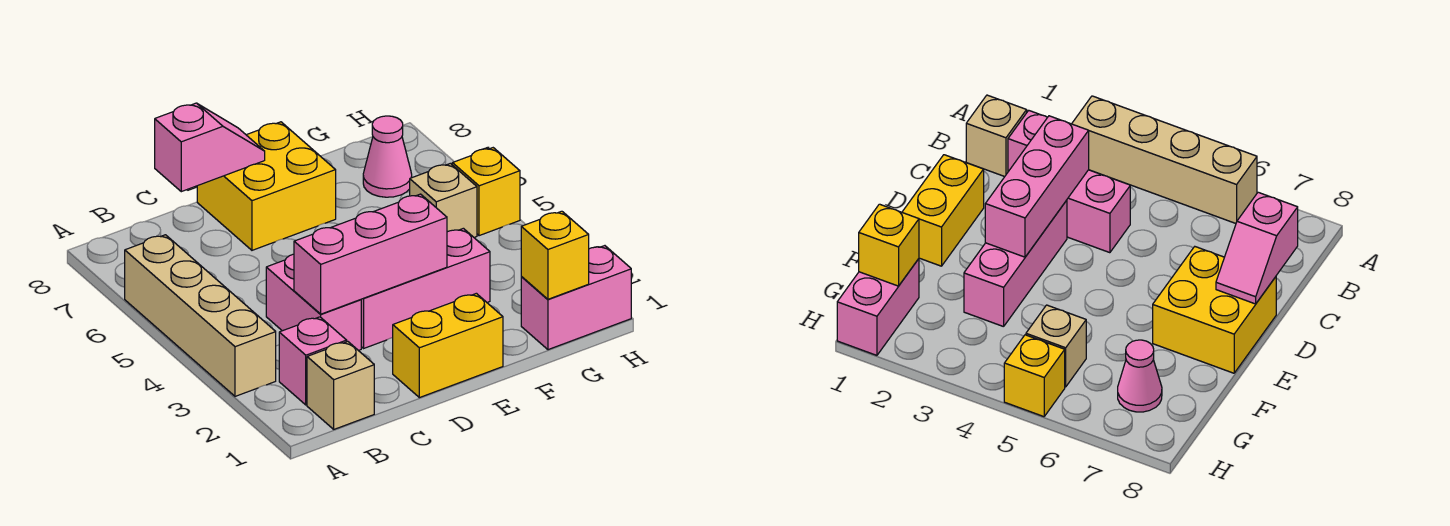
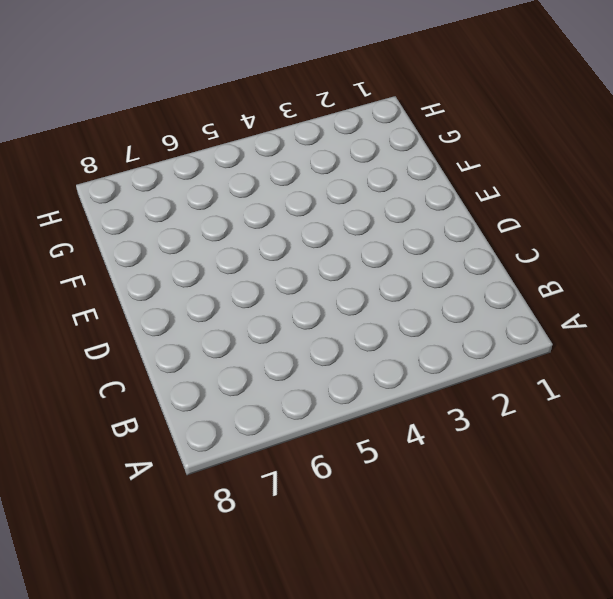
none -> tan brick A3:A6 level 1
none -> tan brick B1 level 1
none -> pink brick B2 level 1

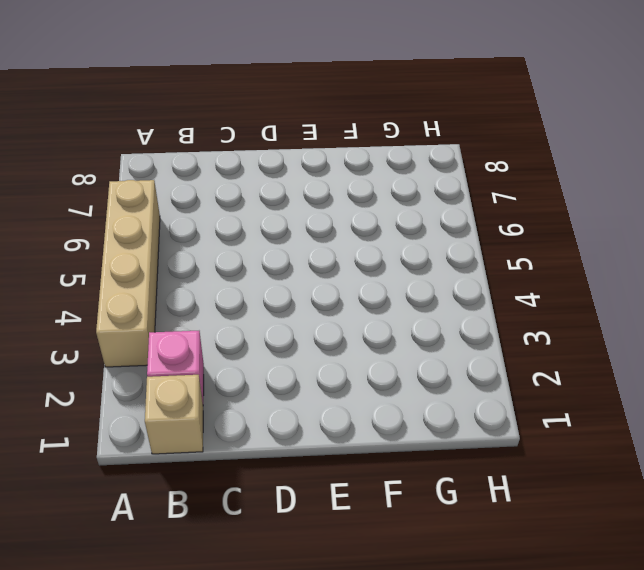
none -> pink brick C3:C4 level 1
none -> yellow brick D1:E1 level 1
none -> pink brick D3:F3 level 1

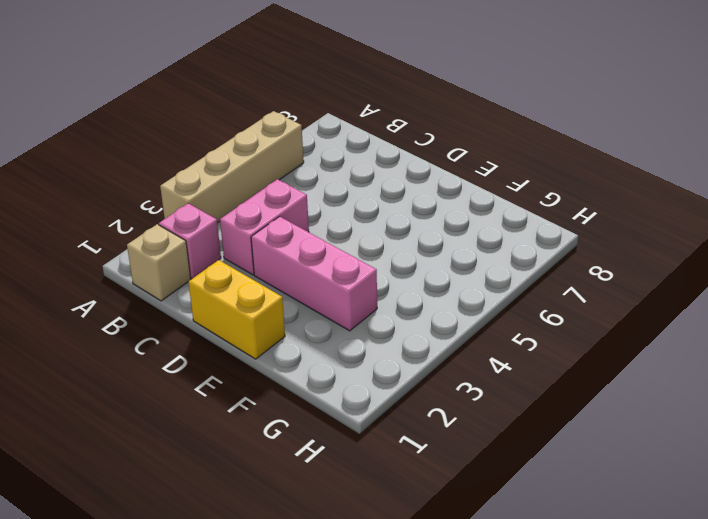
none -> yellow brick D7:E8 level 1
none -> pink brick G1:H1 level 1
none -> tan brick G5 level 1

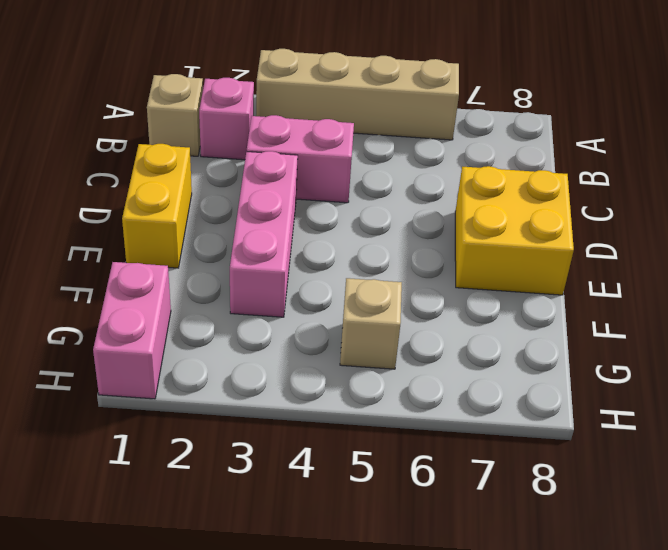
none -> pink cone G7 level 1
none -> yellow brick H5 level 1
none -> pink brick C3:E3 level 2

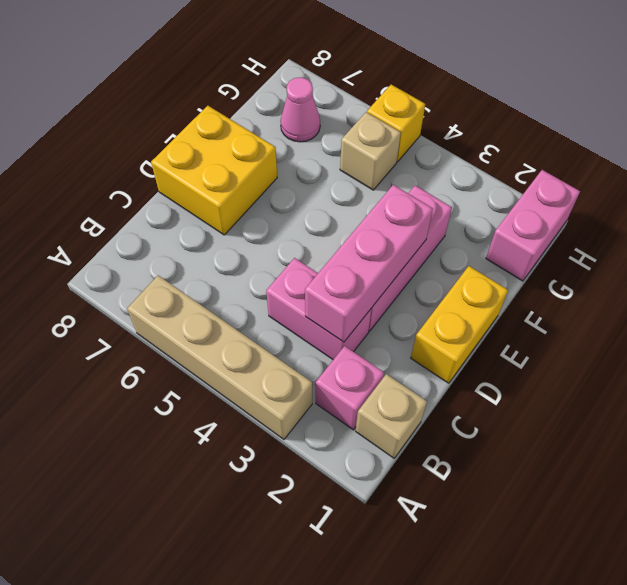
none -> pink slope C8:D8 level 2 top C
none -> yellow brick G1 level 2

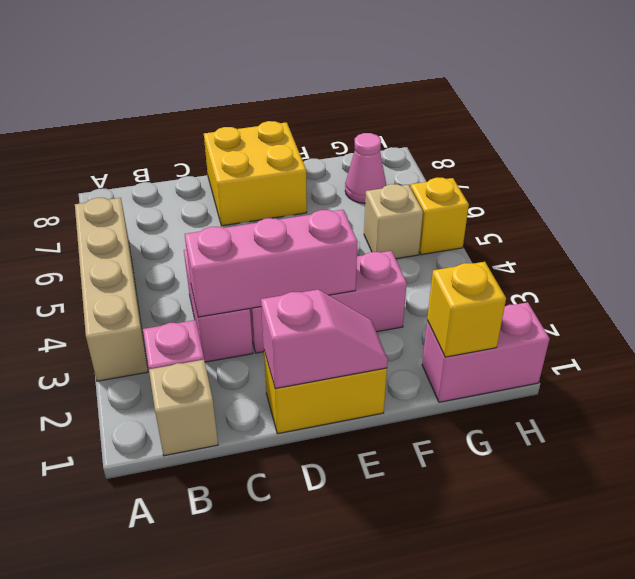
pink slope D1:E1 level 2 top D -> pink slope C8:D8 level 2 top C

